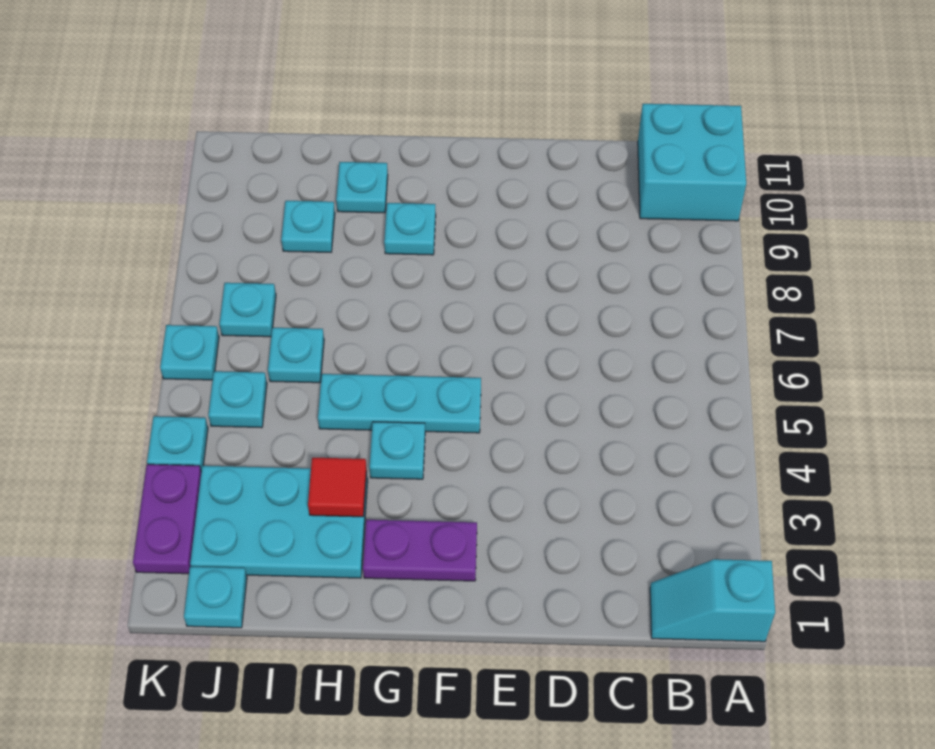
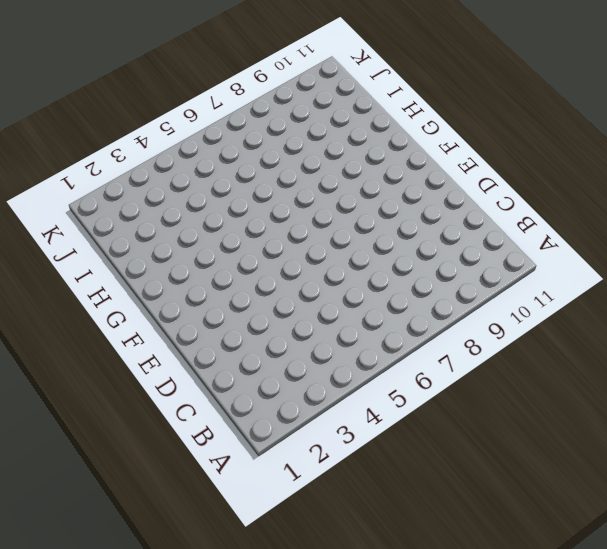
none -> cyan slope A1:B1 level 1 top A
none -> cyan brick A10:B11 level 1
none -> purple plate F2:G2 level 1

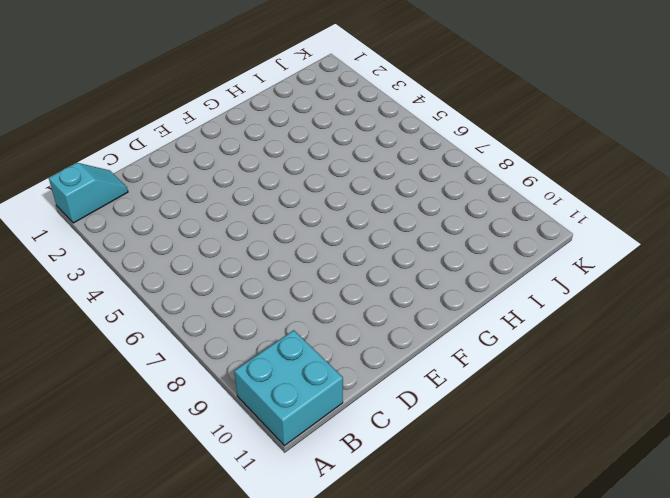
none -> purple plate F2:G2 level 1
none -> cyan plate F5:H5 level 1
none -> cyan plate G4 level 1

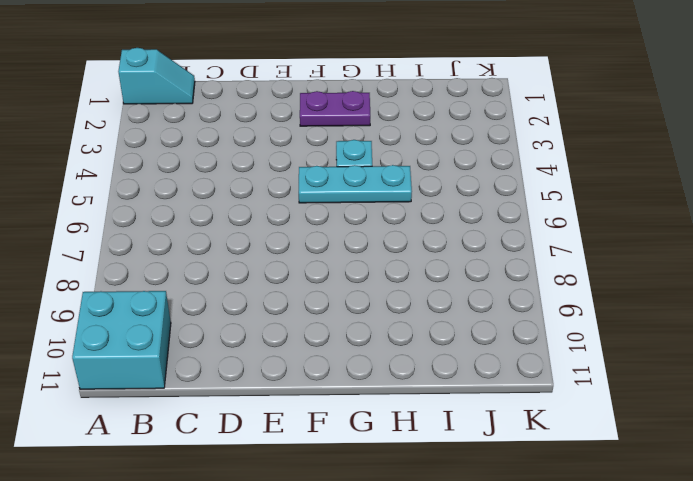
none -> cyan plate G9 level 1
none -> cyan plate H2:J3 level 1
none -> cyan plate H10 level 1

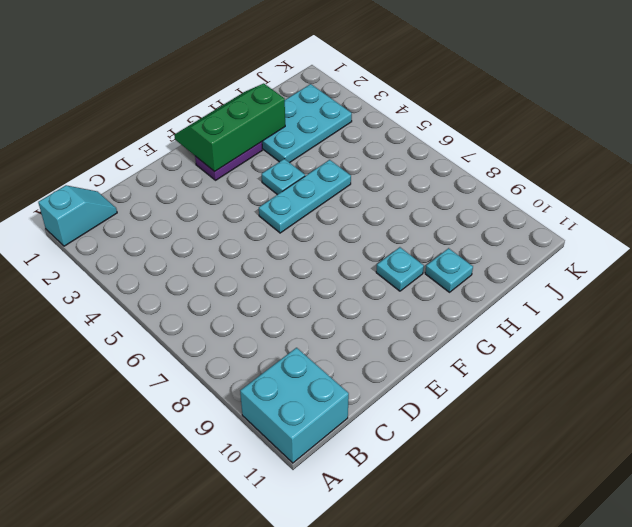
green slope F1:H2 level 2 top 2 -> none
none -> cyan plate I6 level 1
none -> cyan plate I9 level 1
none -> cyan plate J1 level 1

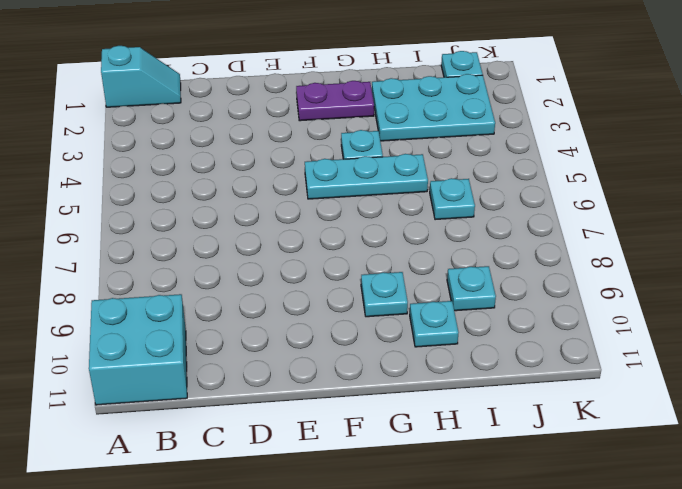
none -> cyan plate J5 level 1
none -> cyan plate J7 level 1
none -> purple plate K2:K3 level 1

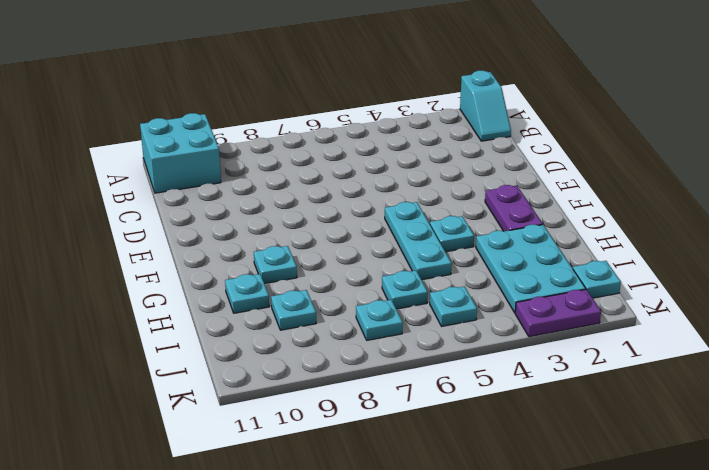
none -> cyan plate K4 level 1
none -> cyan plate K6 level 1
none -> red tile H3 level 2

